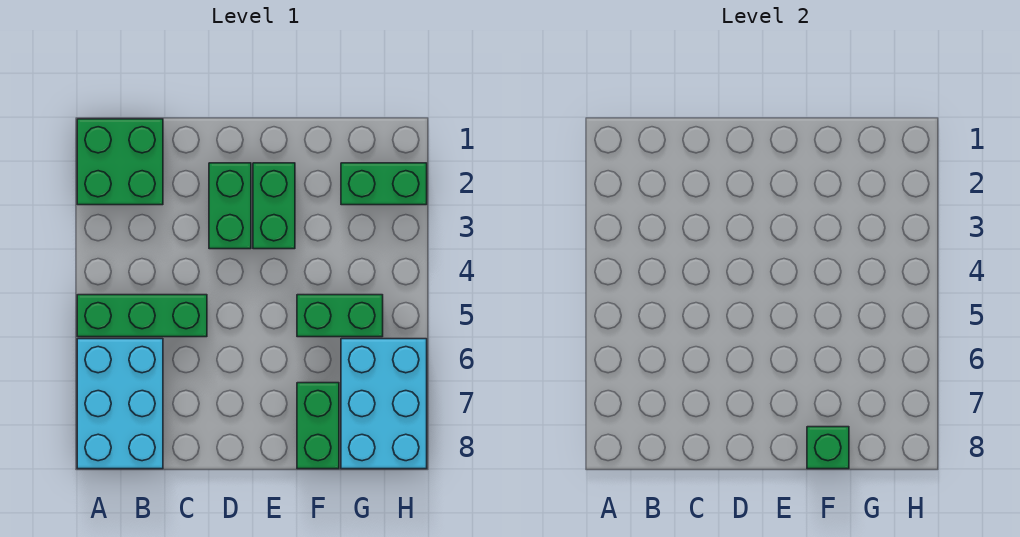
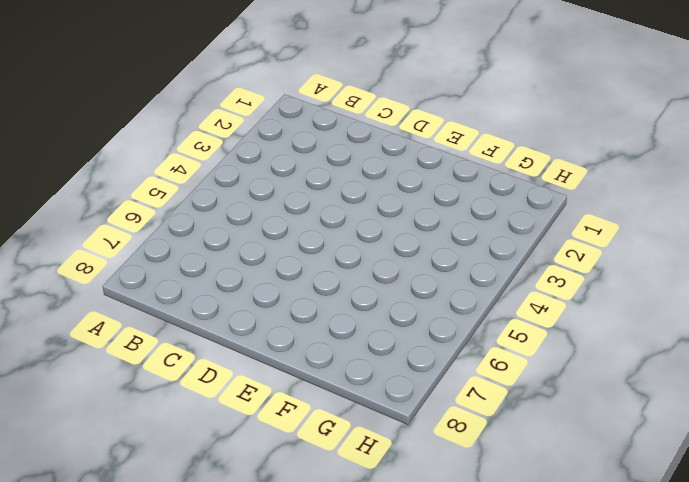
none -> green brick A1:B2 level 1
none -> green brick A5:C5 level 1

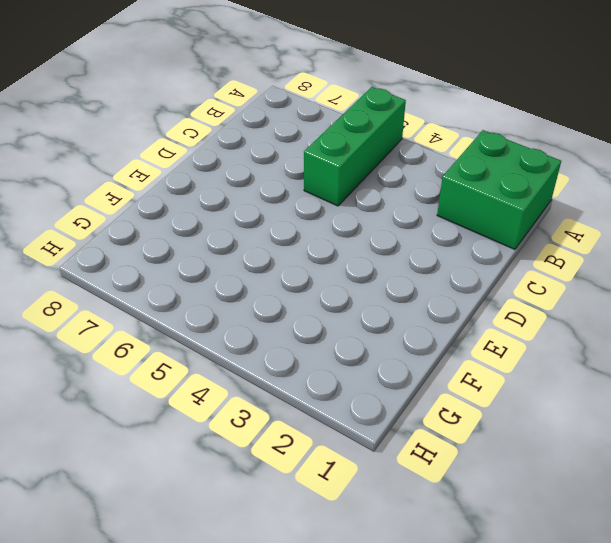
none -> cyan brick A6:B8 level 1
none -> green brick D2:D3 level 1

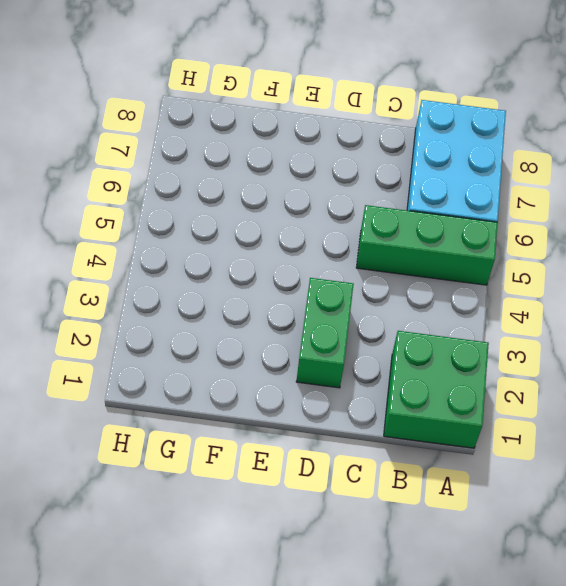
none -> green brick E2:E3 level 1
none -> green brick F5:G5 level 1

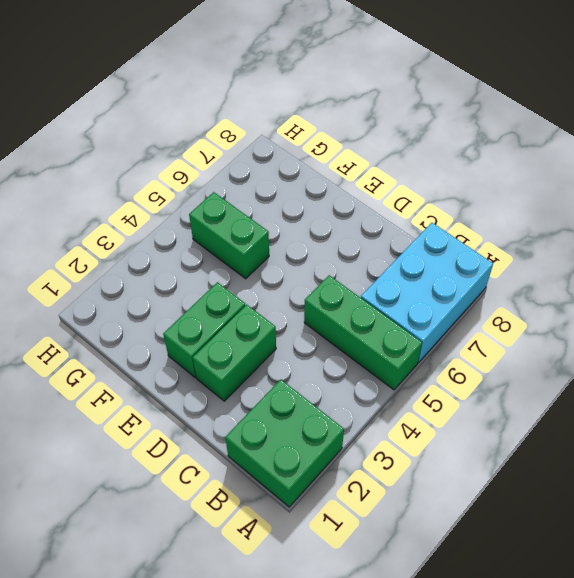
none -> green brick F7:F8 level 1
none -> green brick G2:H2 level 1

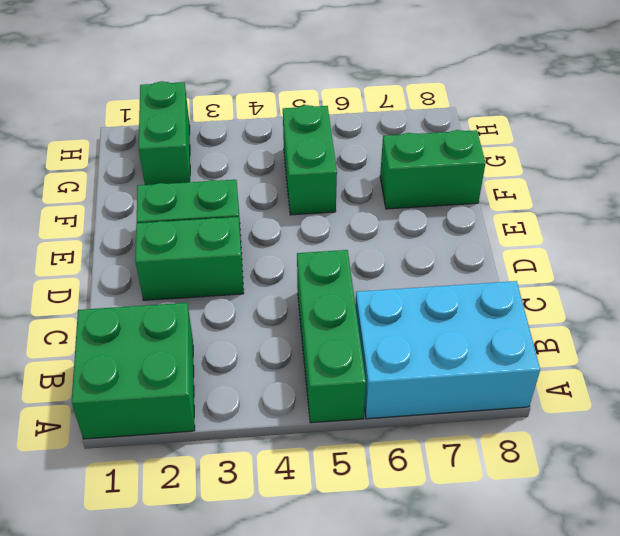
none -> cyan brick G6:H8 level 1
none -> green brick F8 level 2

